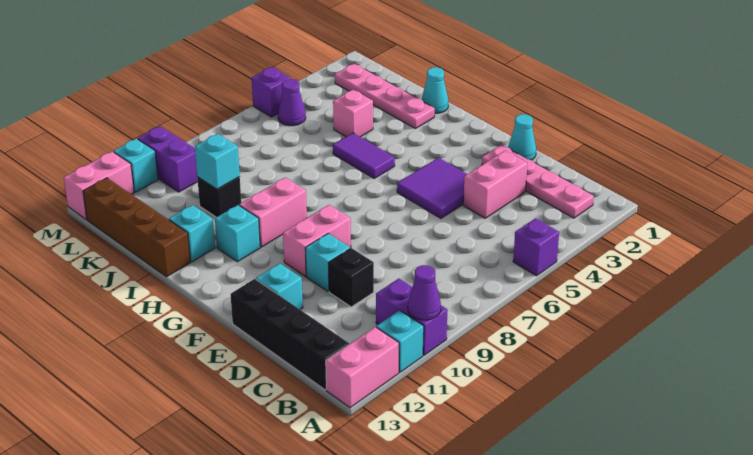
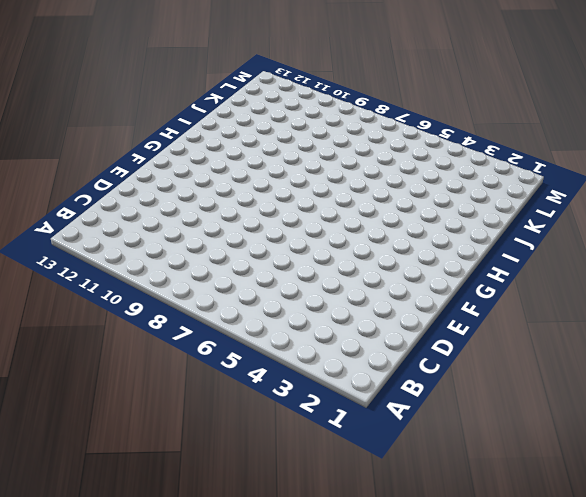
none -> purple brick A5 level 1
none -> purple brick A10:B10 level 1
none -> cyan brick A11 level 1

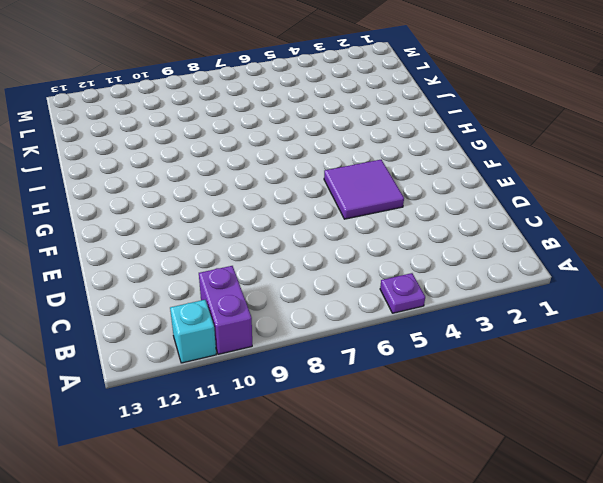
purple plate A5 level 1 -> purple brick A5 level 1
none -> pink brick A12:A13 level 1
none -> pink plate B2:E2 level 1
none -> black brick B13:E13 level 1

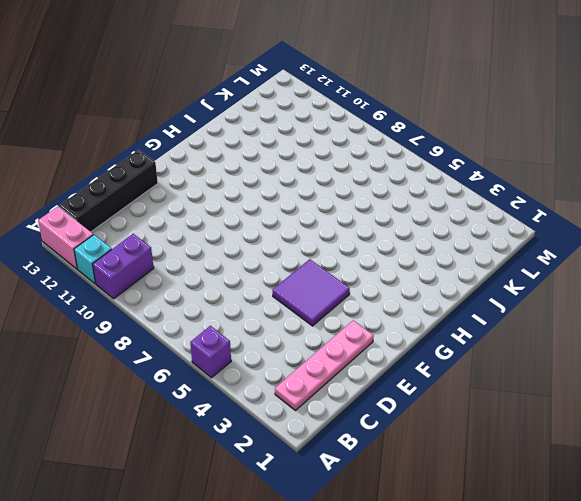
none -> pink brick D3:D4 level 1
none -> black brick D10 level 1
none -> cyan cone E1 level 1

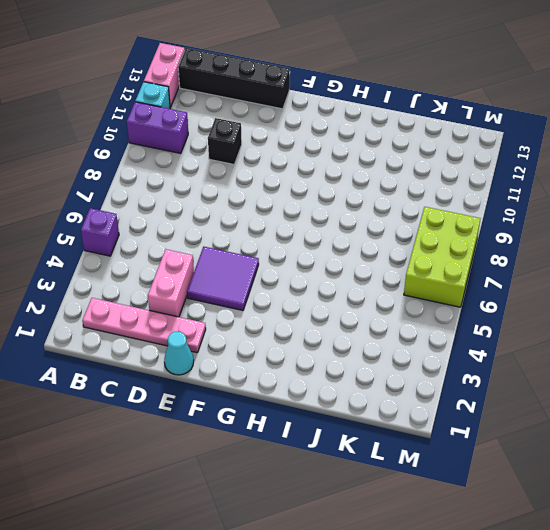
lime brick L6:M8 level 1 -> none
none -> cyan brick E10 level 1
none -> cyan brick E12 level 1
none -> pink brick F9:F10 level 1

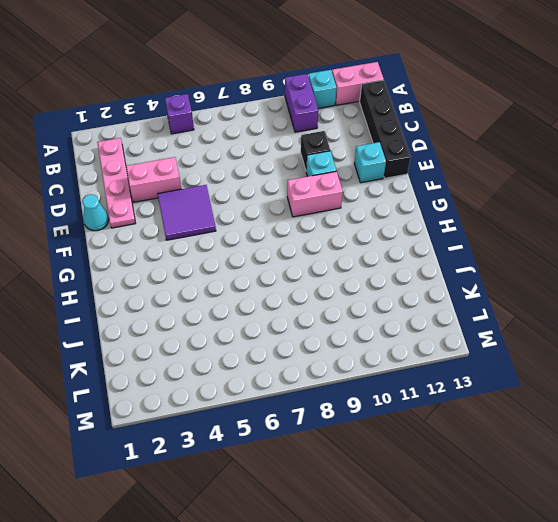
none -> purple tile H5:I5 level 1
none -> pink brick H9:H10 level 1
none -> cyan brick H11 level 1

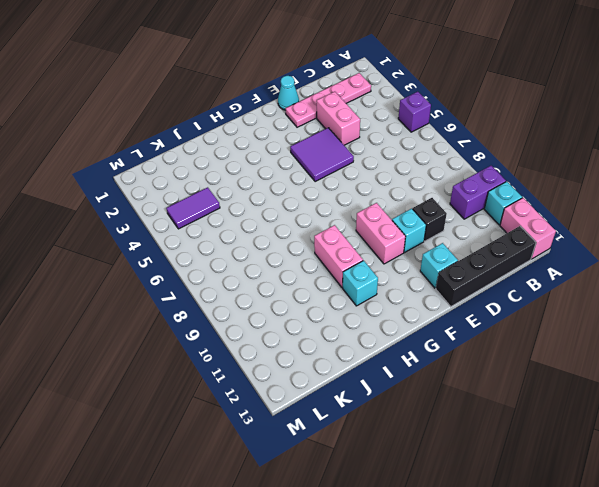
purple tile K4:L4 level 1 -> purple tile H5:I5 level 1
none -> cyan cone I1 level 1
none -> pink plate I2:L2 level 1
none -> cyan brick I12 level 1

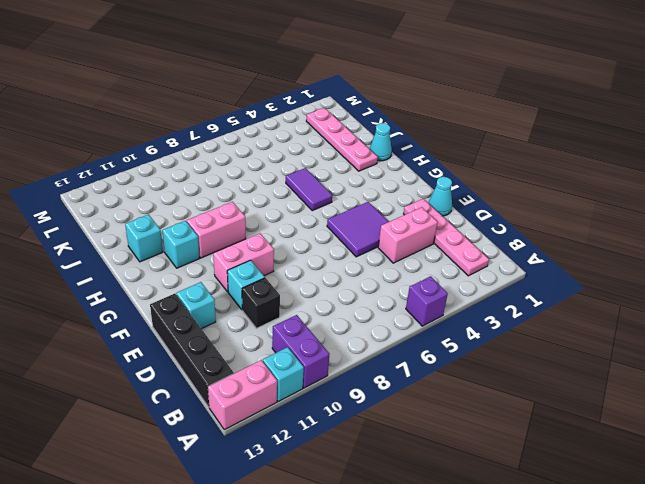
none -> brown brick I13:L13 level 1
none -> pink brick J4 level 1
none -> black brick J10 level 1

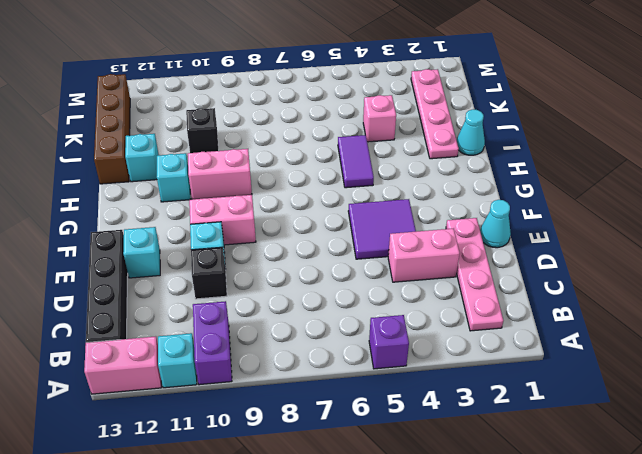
none -> purple cone L5 level 1
none -> purple brick L10:M10 level 1
none -> purple brick M5 level 1

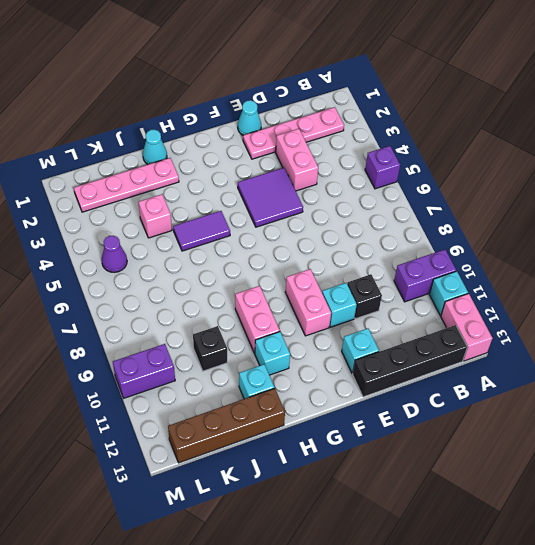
none -> purple brick M5 level 1
none -> cyan brick M11 level 1
none -> pink brick M12:M13 level 1

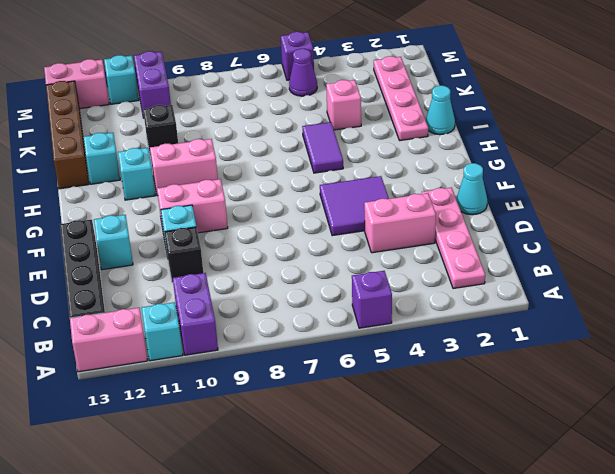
none -> purple cone A10 level 2
none -> cyan brick J10 level 2

